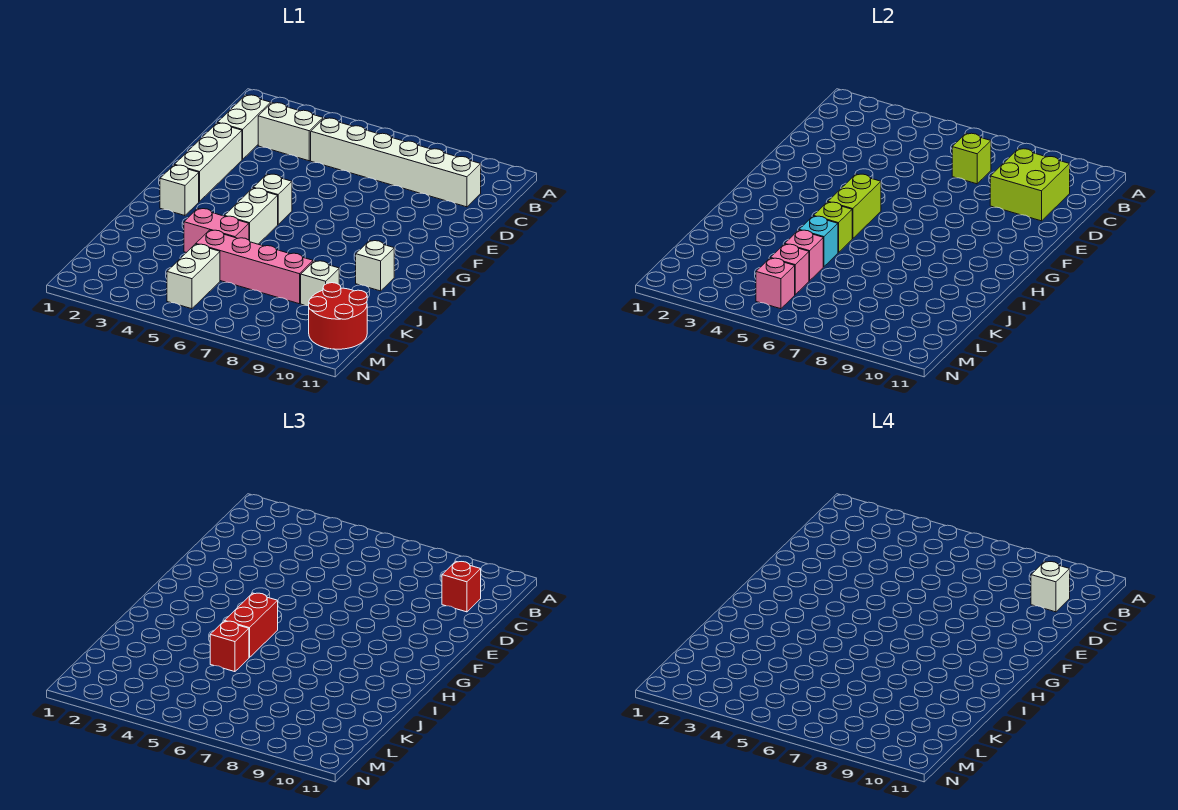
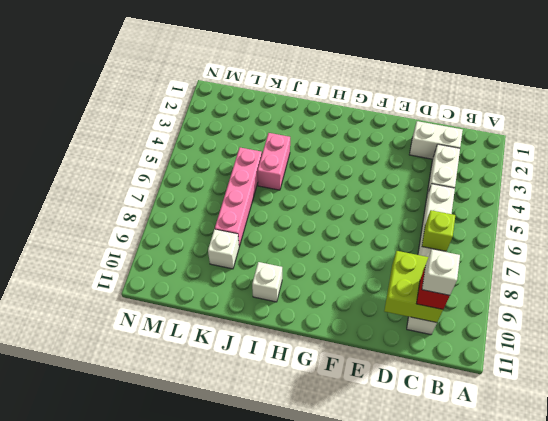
none -> white brick E2:G2 level 1
none -> white brick G5 level 1
none -> white brick H2 level 1

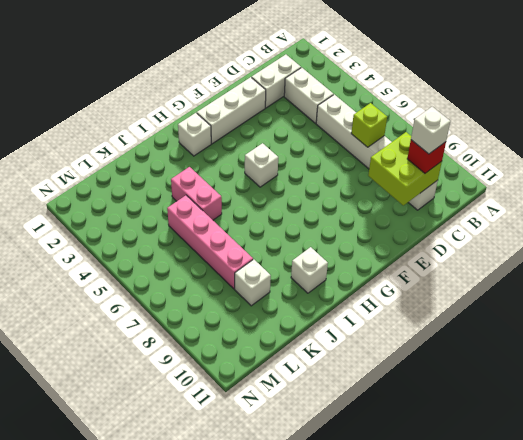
none -> white brick H5:I5 level 1
none -> white brick L5:M5 level 1
none -> red round brick L10:M11 level 1

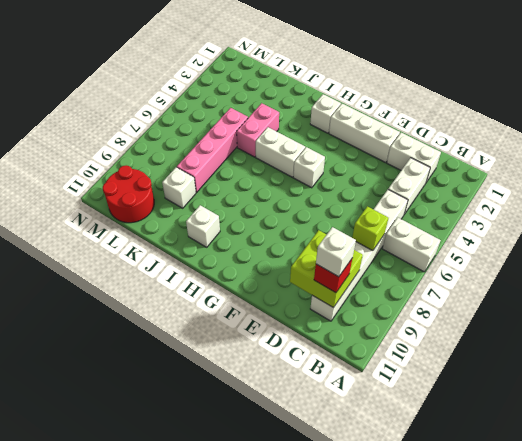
white brick A6:B6 level 1 -> white brick L5:M5 level 1
none -> lime brick G5:H5 level 2
none -> lime brick I5 level 2
none -> cyan brick J5 level 2

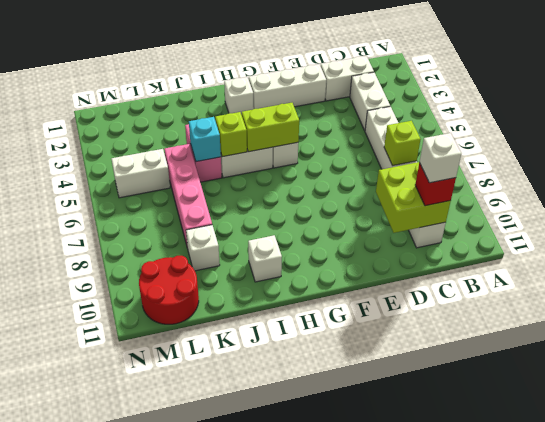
none -> pink brick K5 level 2
none -> pink brick L5 level 2
none -> pink brick M5 level 2

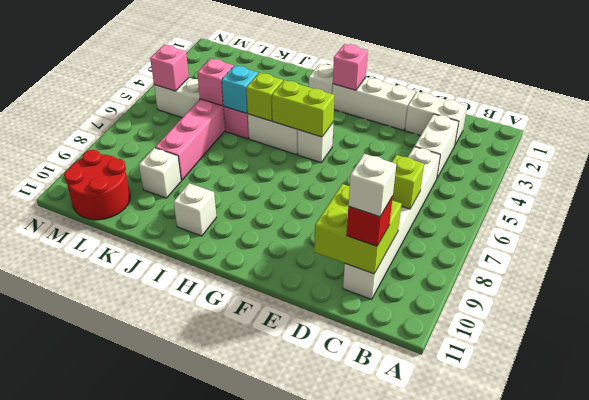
pink brick G2 level 2 -> pink brick L5 level 2
none -> red brick H5:I5 level 3
none -> red brick J5 level 3

